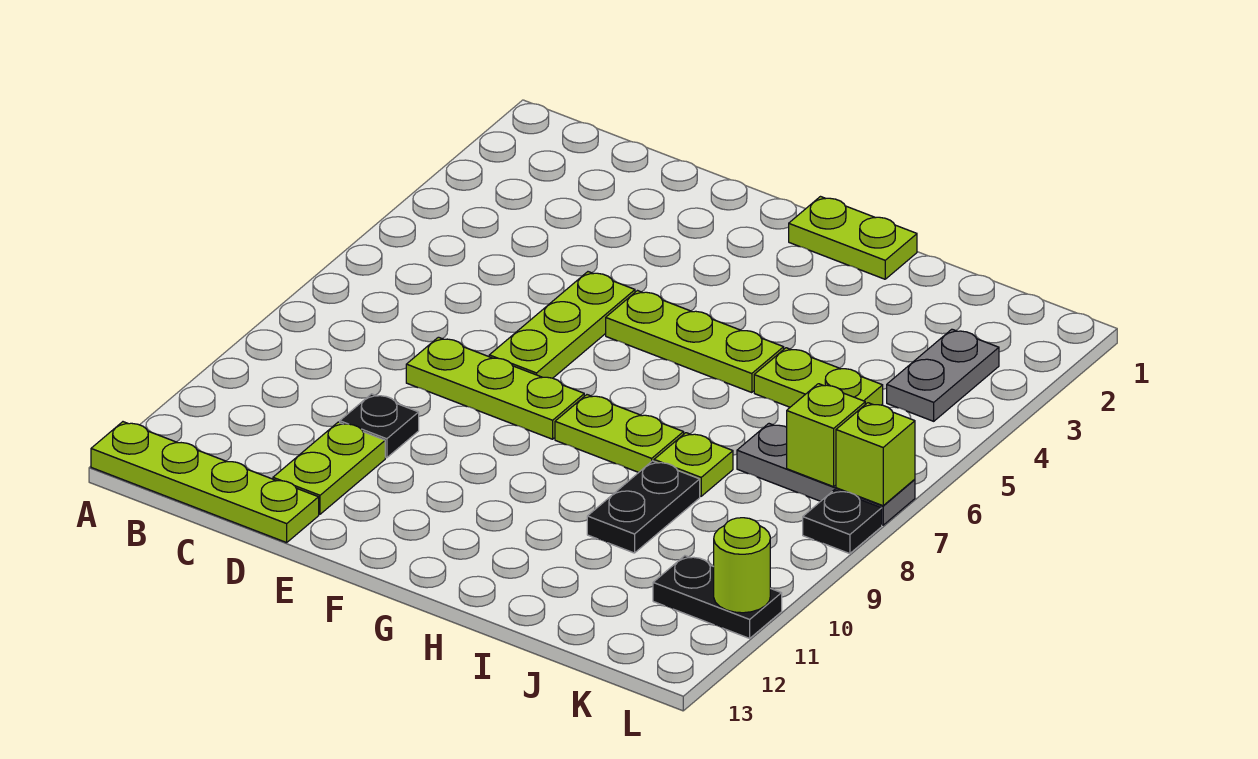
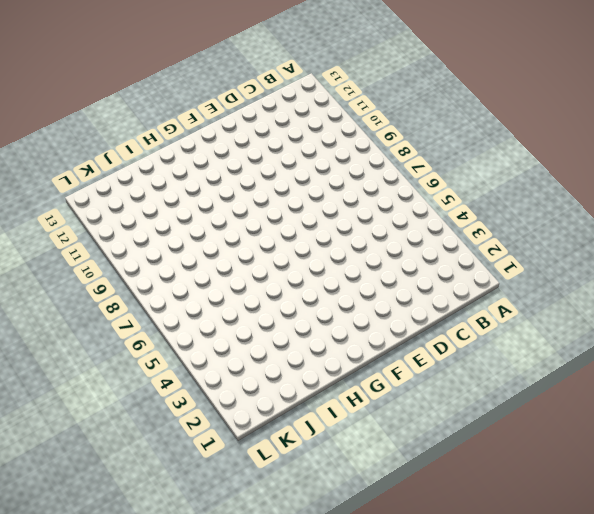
none -> lime plate A13:D13 level 1
none -> lime plate D8:F8 level 1
none -> black plate D10 level 1

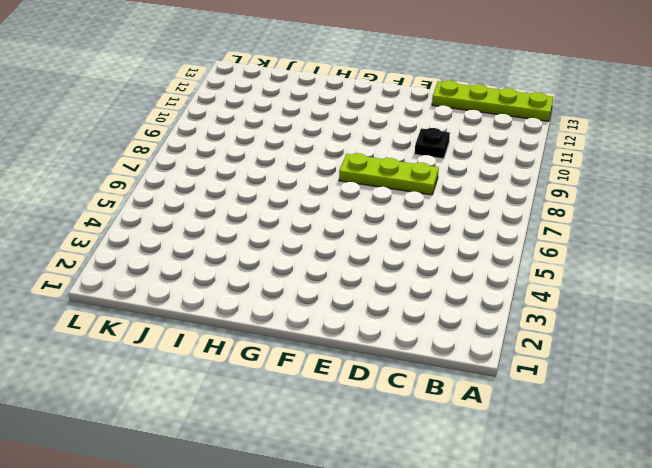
none -> lime plate D11:D12 level 1
none -> lime plate E5:E7 level 1
none -> lime plate F5:H5 level 1

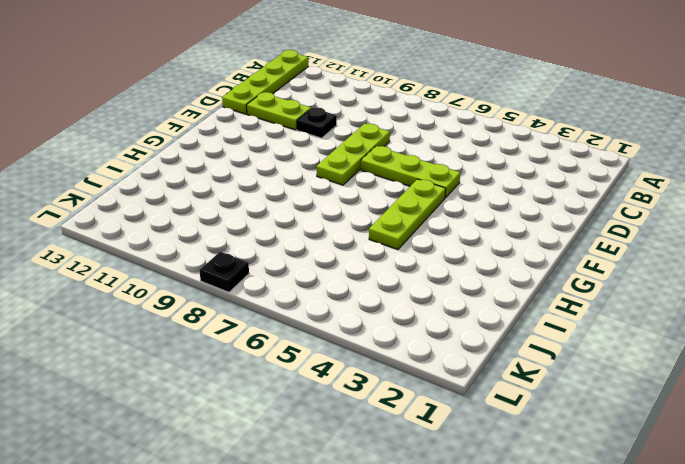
none -> lime plate G1:H1 level 1
none -> lime plate G8:H8 level 1
none -> lime plate I5:J5 level 1

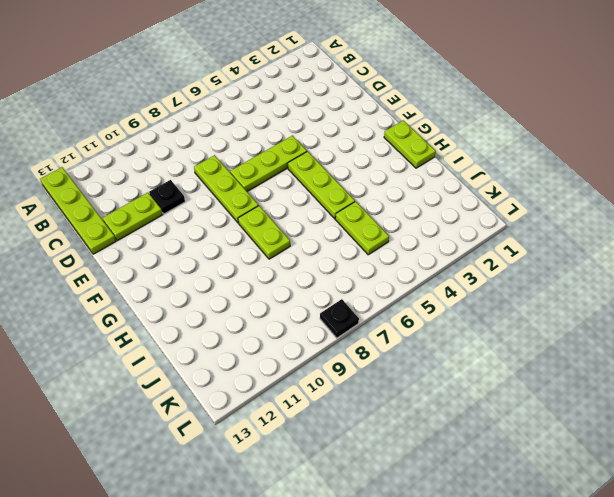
none -> lime plate I8 level 1
none -> black plate I9:I10 level 1
none -> grey plate J7:L7 level 1

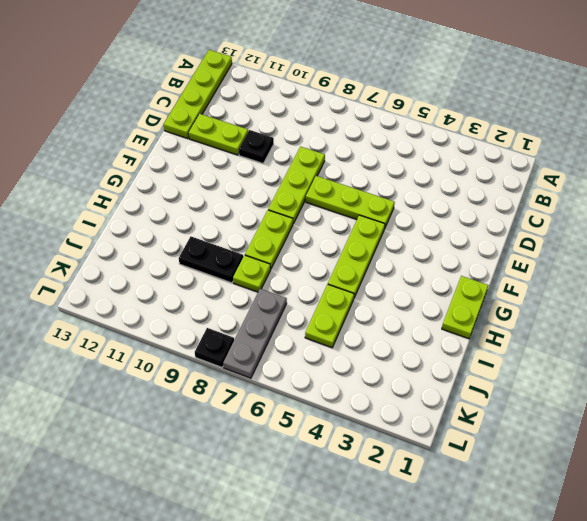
none -> grey plate K3:K4 level 1
none -> black plate K11:L11 level 1
none -> lime brick K7 level 2

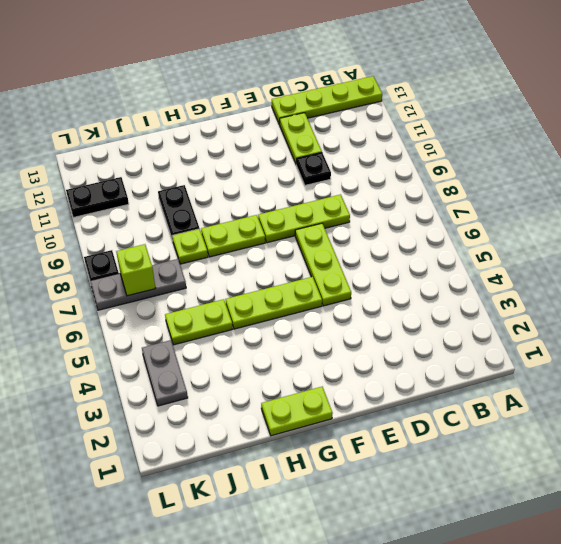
none -> lime brick L7 level 2
none -> lime round brick L11 level 2

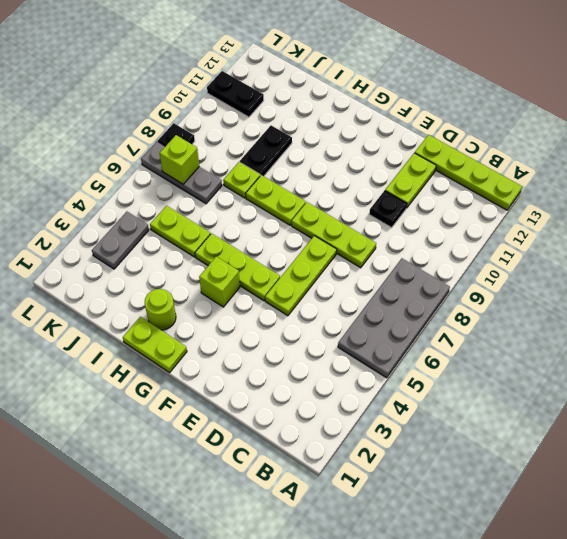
grey plate A5:B8 level 1 -> none
lime brick G4 level 1 -> lime brick L7 level 2
lime round brick H2 level 1 -> lime round brick L11 level 2

